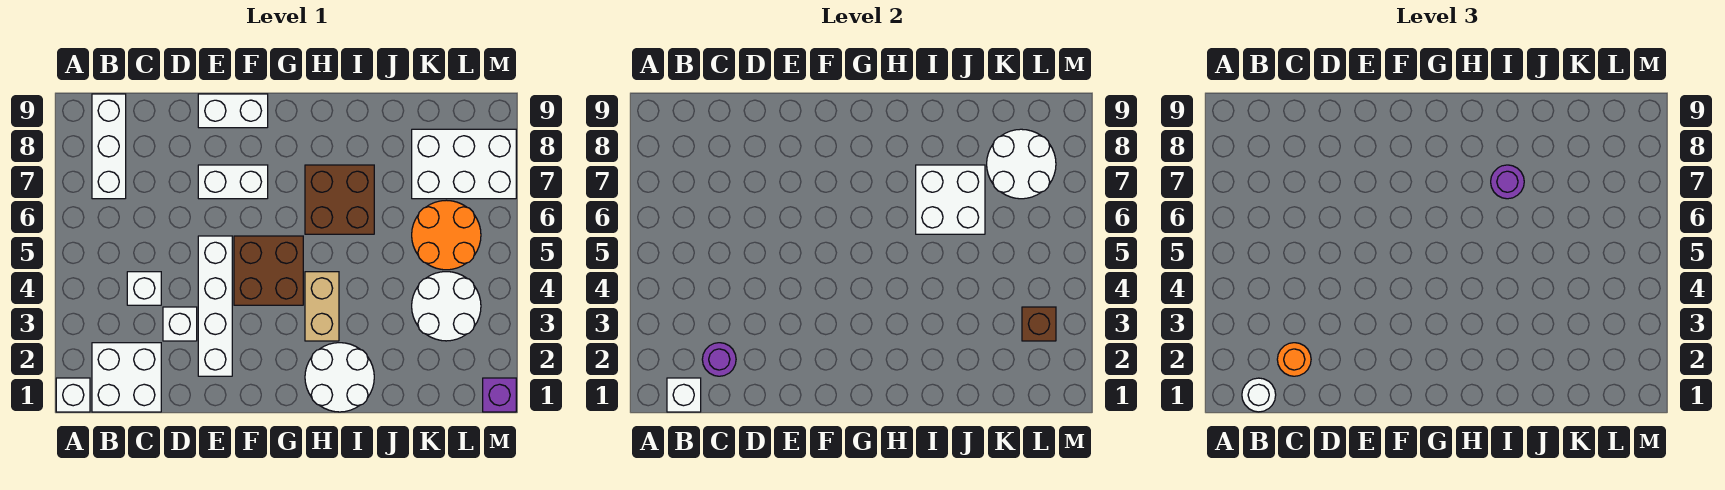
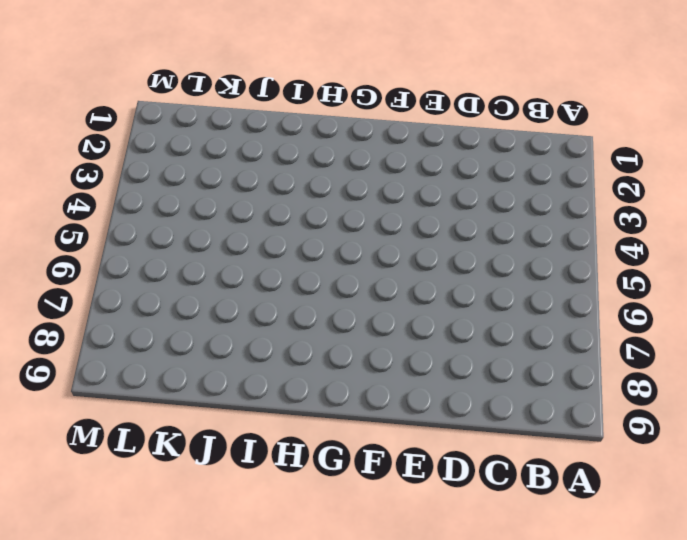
none -> white brick A1 level 1
none -> white brick B1:C2 level 1
none -> white brick B7:B9 level 1

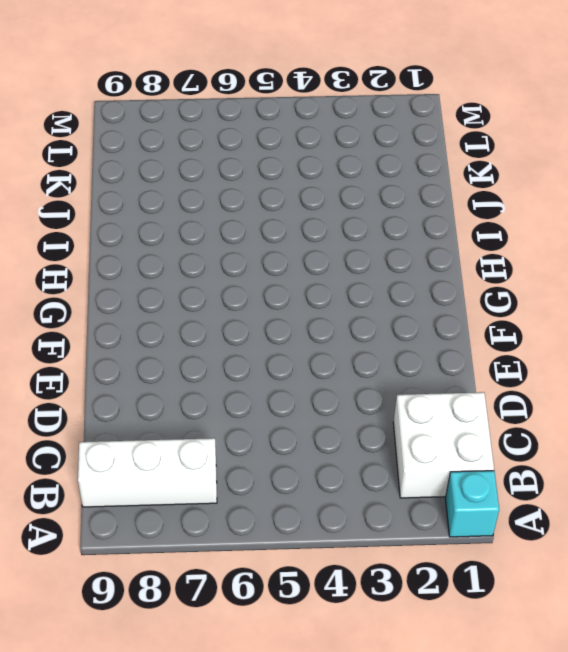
cyan brick A1 level 1 -> white brick A1 level 1
none -> white brick C4 level 1
none -> white brick D3 level 1
none -> white brick E2:E5 level 1

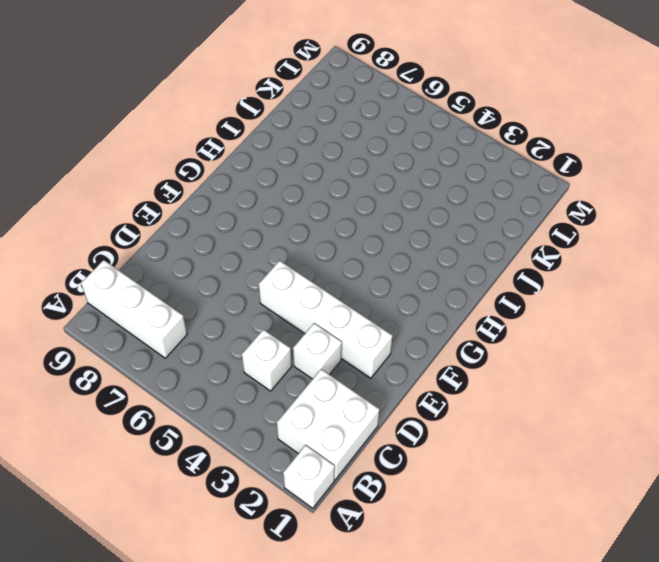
none -> white brick E7:F7 level 1
none -> white brick E9:F9 level 1
none -> brown brick F4:G5 level 1

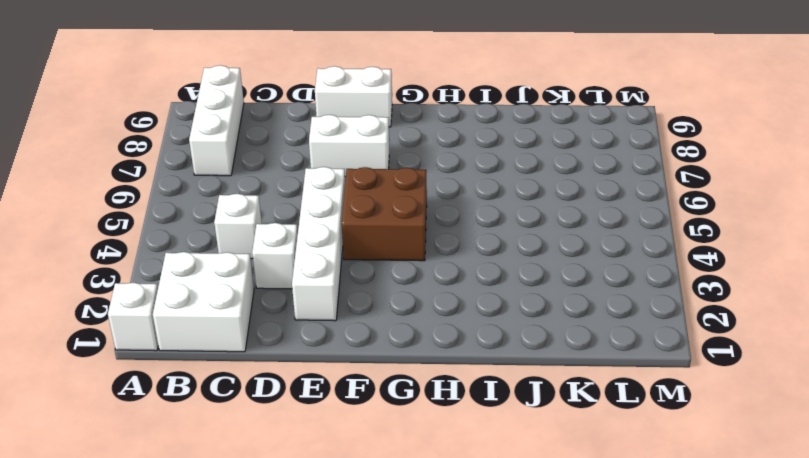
none -> white round brick H1:I2 level 1
none -> tan brick H3:H4 level 1
none -> brown brick H6:I7 level 1

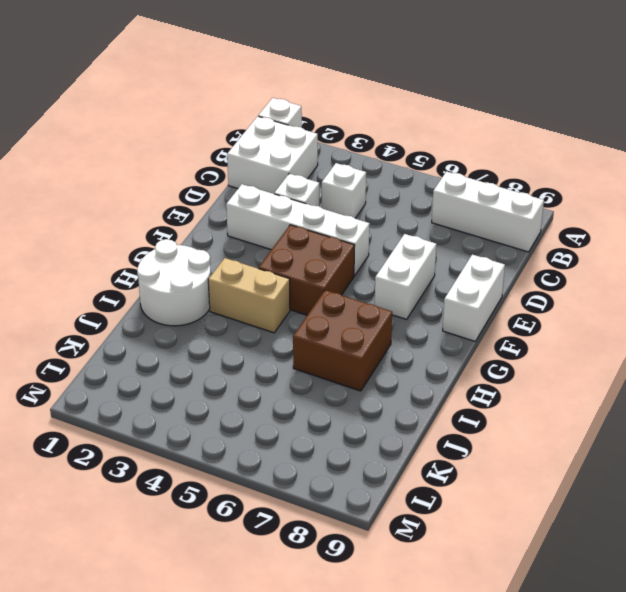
none -> white round brick K3:L4 level 1
none -> orange round brick K5:L6 level 1
none -> white brick K7:M8 level 1

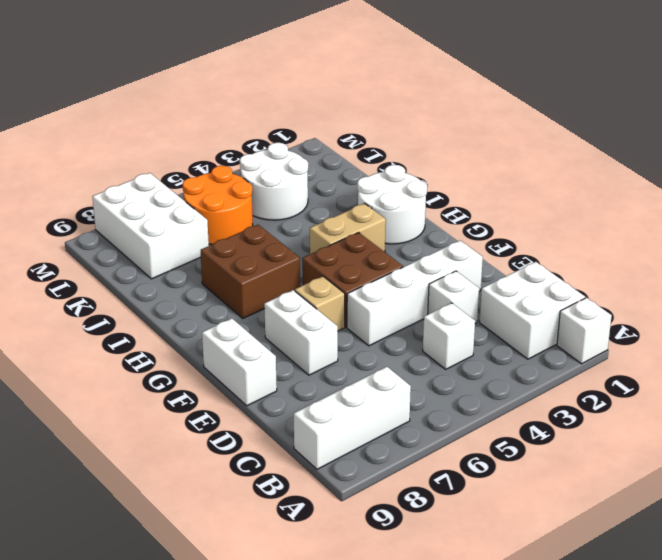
tan brick F6 level 1 -> none
none -> purple brick M1 level 1
none -> white brick B1 level 2
none -> purple round brick C2 level 2

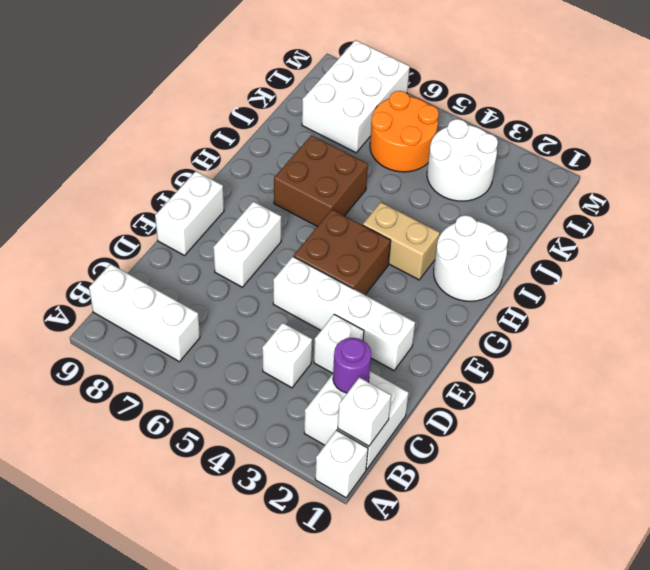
none -> purple brick M1 level 1
none -> white brick I6:J7 level 2
none -> white round brick K7:L8 level 2

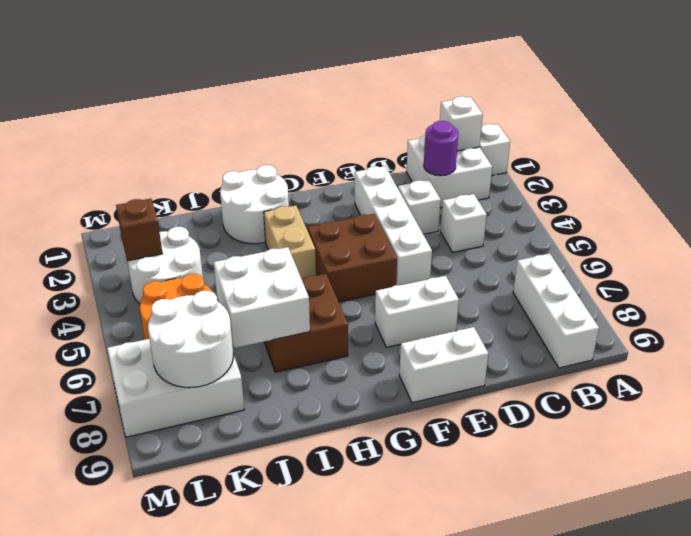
none -> purple brick M1 level 1
none -> white round brick B1 level 3
none -> orange round brick C2 level 3

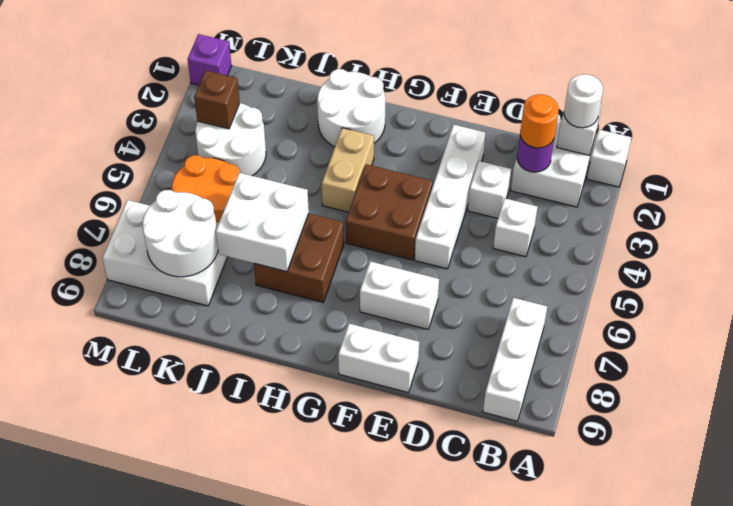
none -> purple round brick I7 level 3

